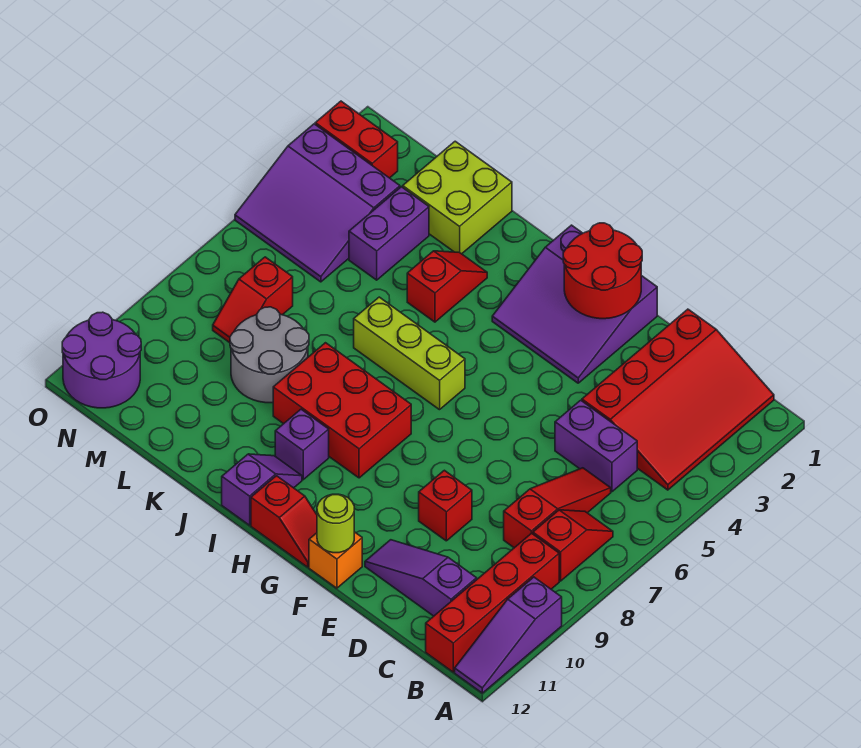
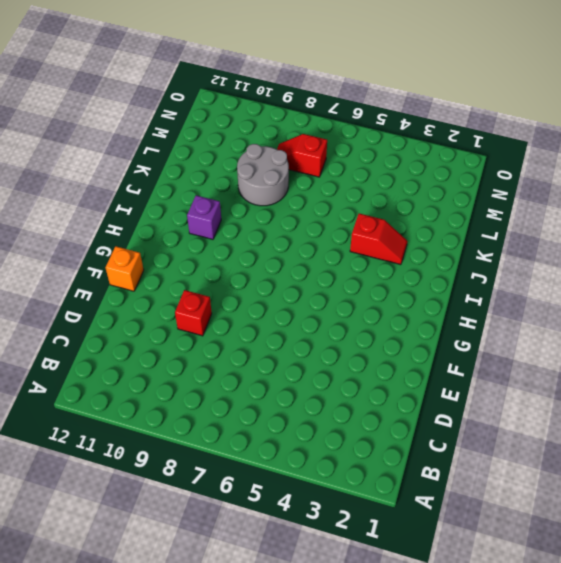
none -> purple slope A10:A12 level 1 top 10
none -> red slope B1:D4 level 1 top D
none -> red slope B7:B8 level 1 top 8

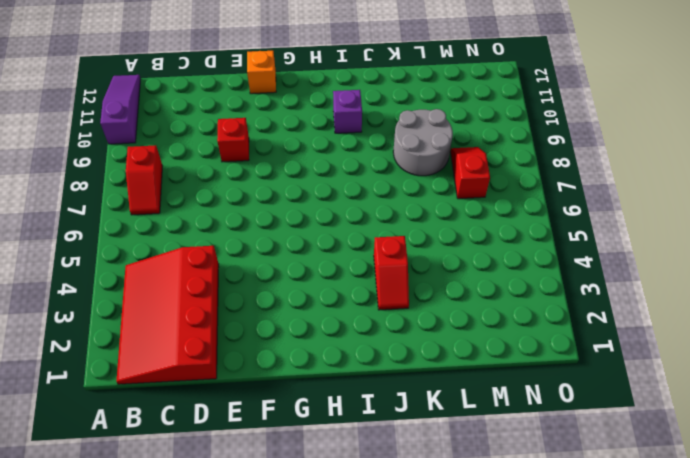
none -> red brick B9:B12 level 1
none -> purple brick C5:D5 level 1
none -> red slope C6:C8 level 1 top 8

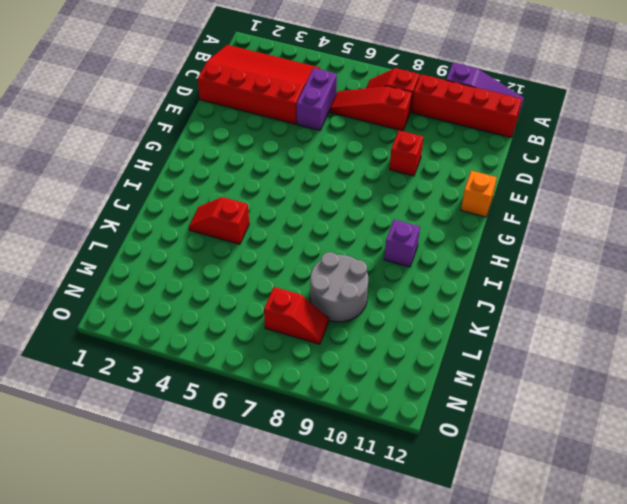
none -> purple slope C11:E11 level 1 top C
none -> purple slope F1:H3 level 1 top 1
none -> red slope G12:H12 level 1 top H

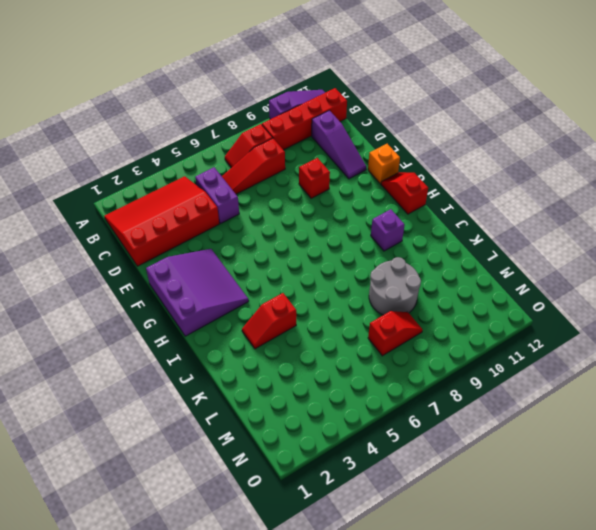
none -> lime brick H6:J6 level 1
none -> red brick H8:J9 level 1
none -> purple slope I11:I12 level 1 top 12

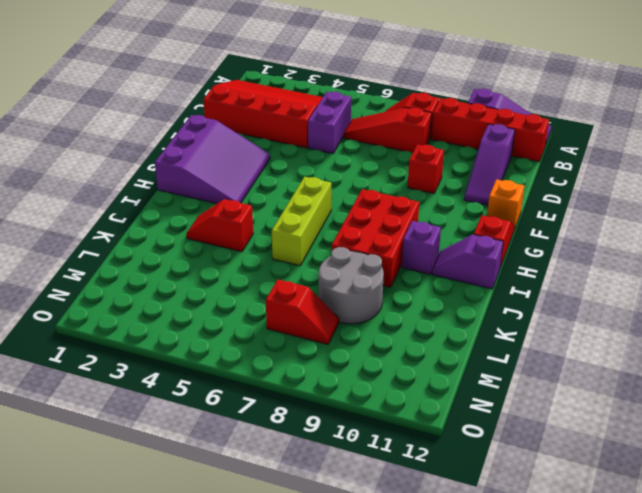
none -> lime brick K1:L2 level 1
none -> purple brick L3:L4 level 1
none -> purple slope M3:O5 level 1 top 3

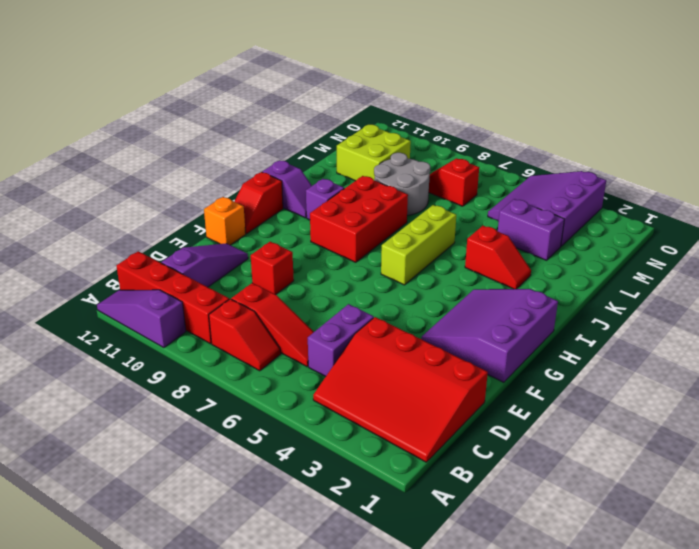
lime brick L10:M11 level 1 -> lime brick K1:L2 level 1
none -> red brick N2:O2 level 1
none -> purple round brick N11:O12 level 1
none -> red round brick F1:G2 level 2

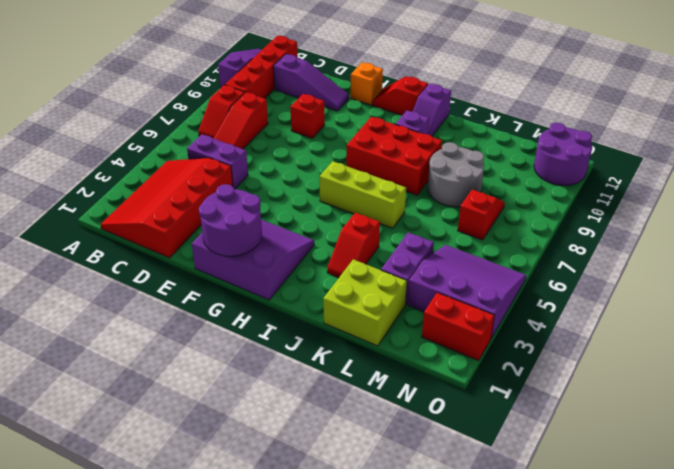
purple round brick F1:G2 level 2 -> red round brick F1:G2 level 2
none -> lime round brick F12 level 2

